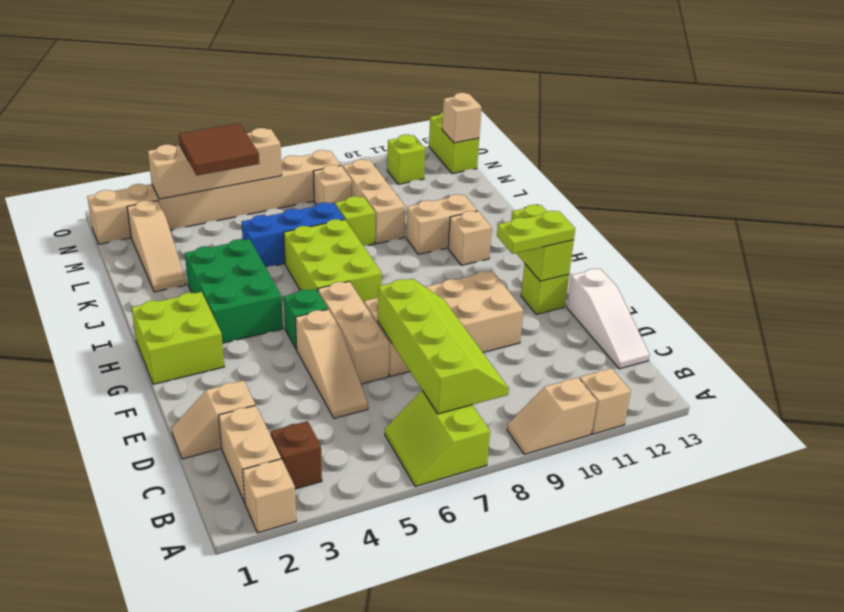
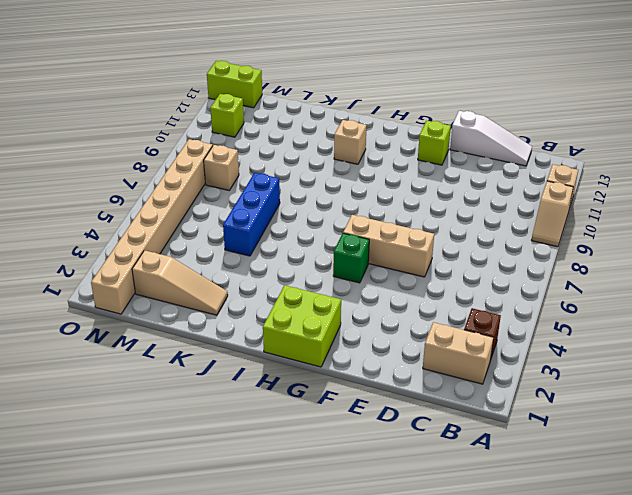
none -> tan brick A2 level 1
none -> lime slope A6:B7 level 1 top 7
none -> tan slope D1:D2 level 1 top 2
none -> tan slope D5:F5 level 1 top F

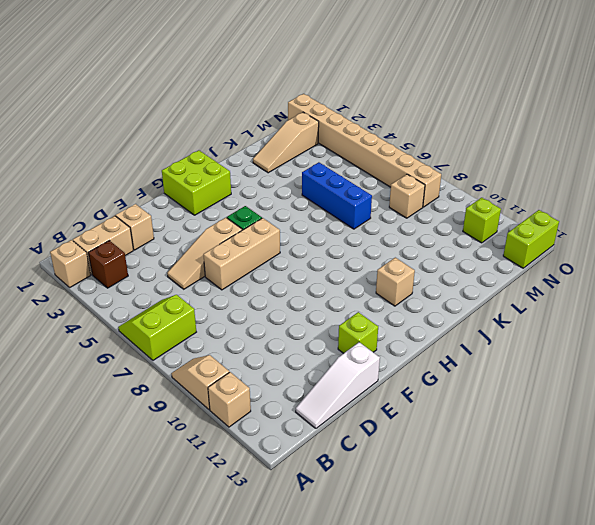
none -> tan brick E7:F10 level 1
none -> green brick H3:J4 level 1
none -> lime brick H6:J7 level 1
none -> tan brick J10:J11 level 1

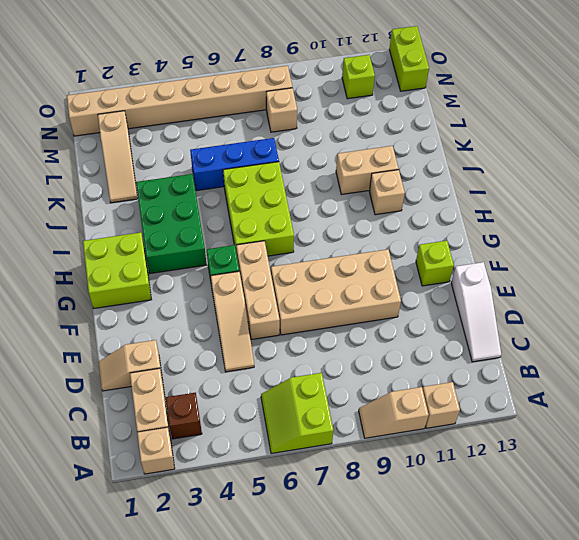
none -> lime brick K8 level 1
none -> tan brick K9:M9 level 1
none -> lime slope B7:E8 level 2 top 7
none -> lime brick F12:G12 level 2

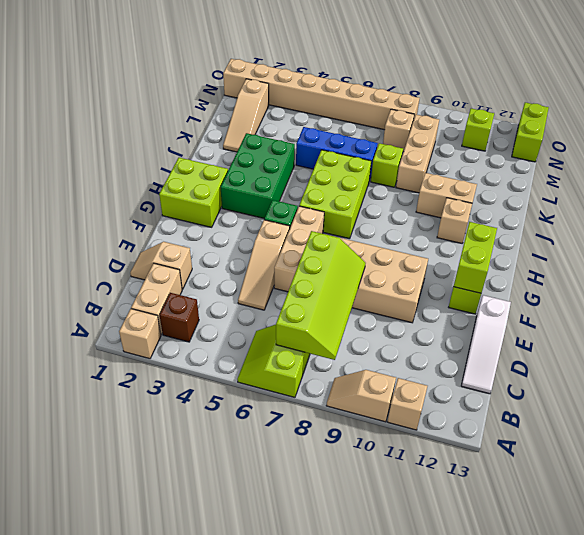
none -> tan brick N3:N6 level 2
none -> tan brick N13 level 2
none -> lime plate F11:F12 level 3
none -> brown tile M4:N5 level 3

